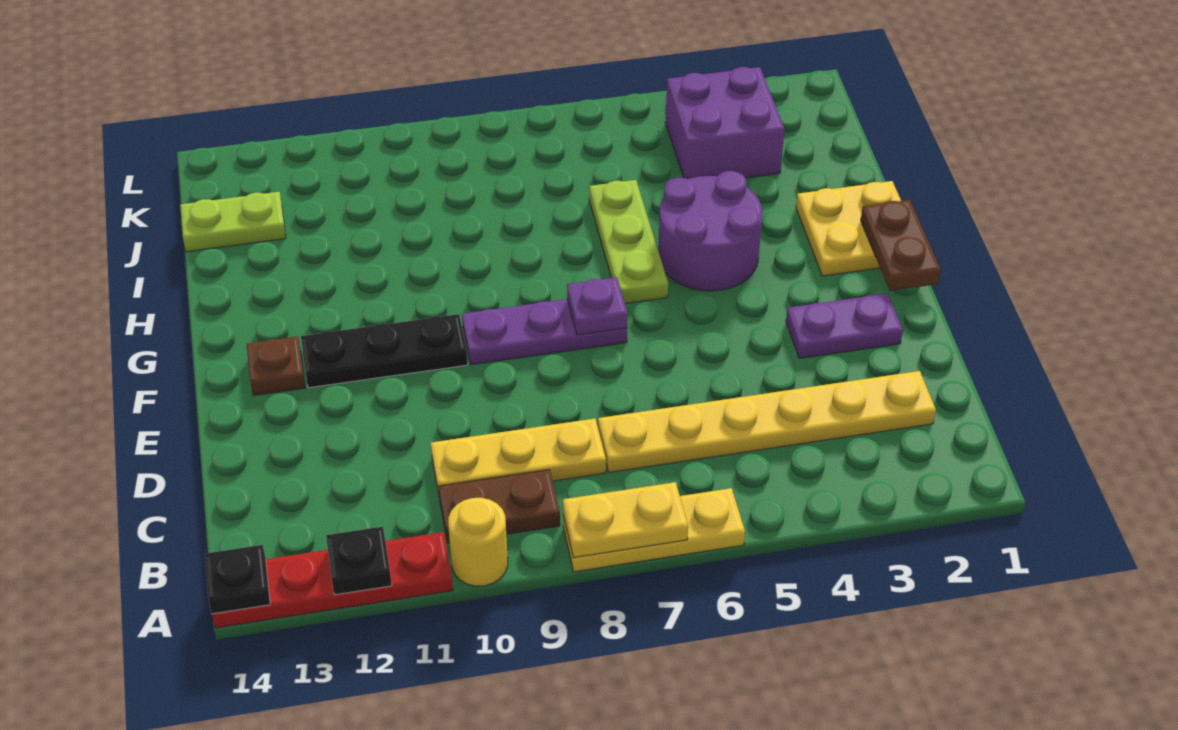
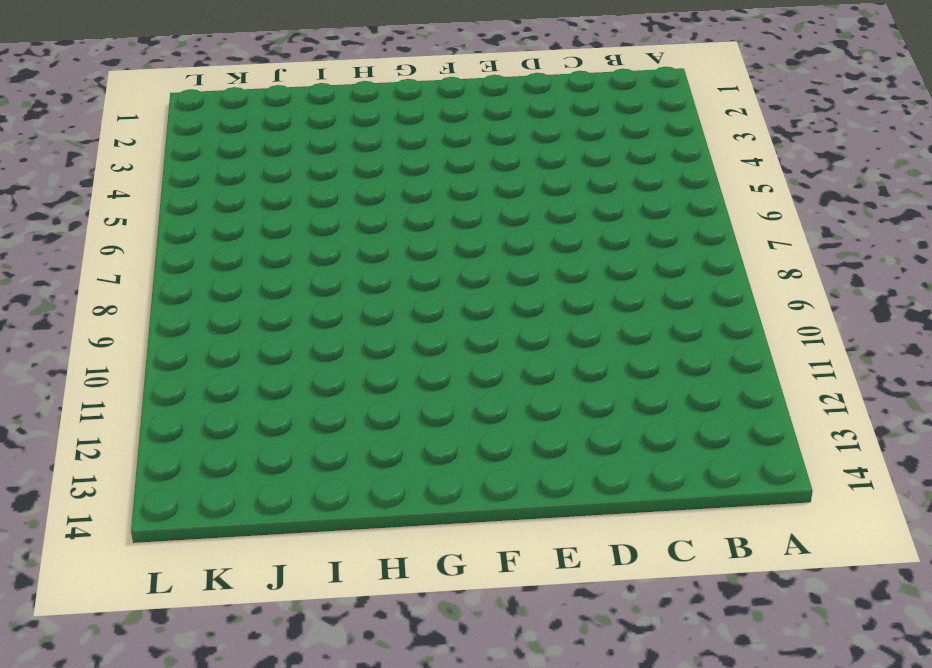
none -> yellow plate A6:A8 level 1
none -> yellow round brick A10 level 1
none -> red plate A11:A14 level 1

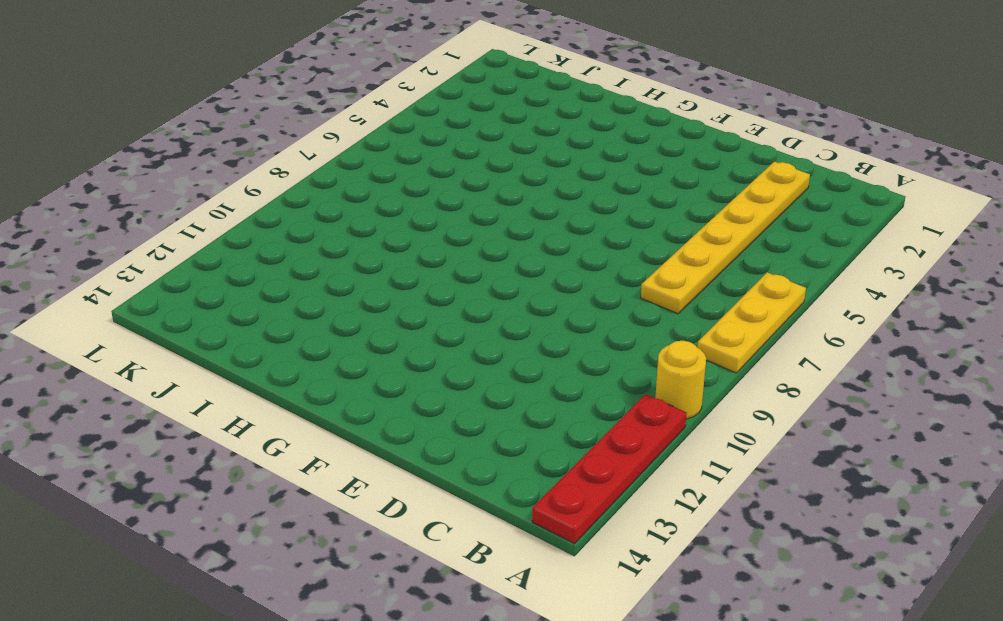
none -> brown plate B9:B10 level 1
none -> yellow plate C8:C10 level 1
none -> purple plate E2:E3 level 1

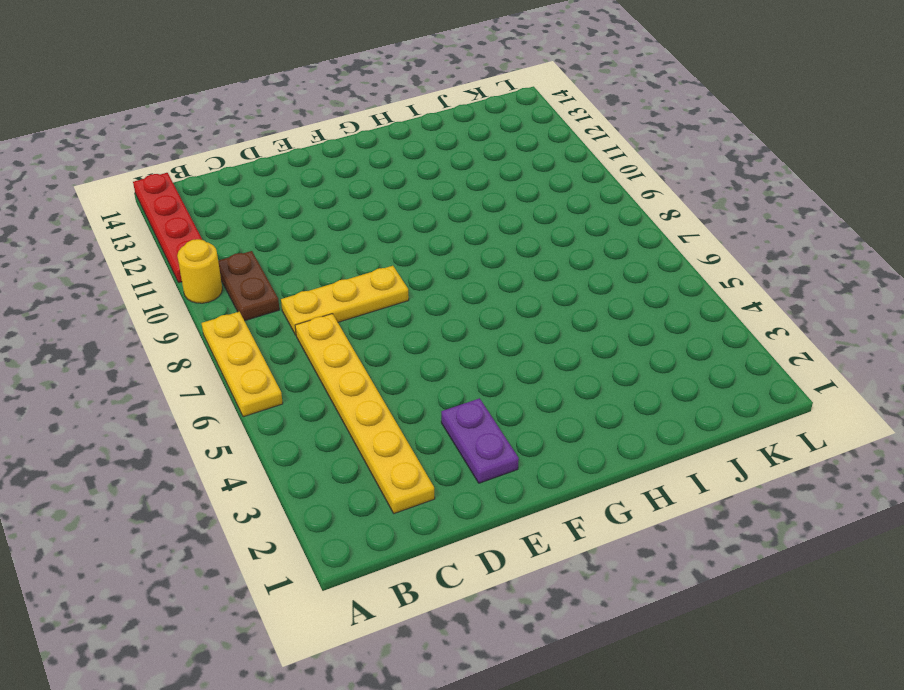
yellow plate C8:E8 level 1 -> yellow plate C8:C10 level 1
none -> purple plate F7:F9 level 1
none -> black plate F10:F12 level 1
none -> brown plate F13 level 1

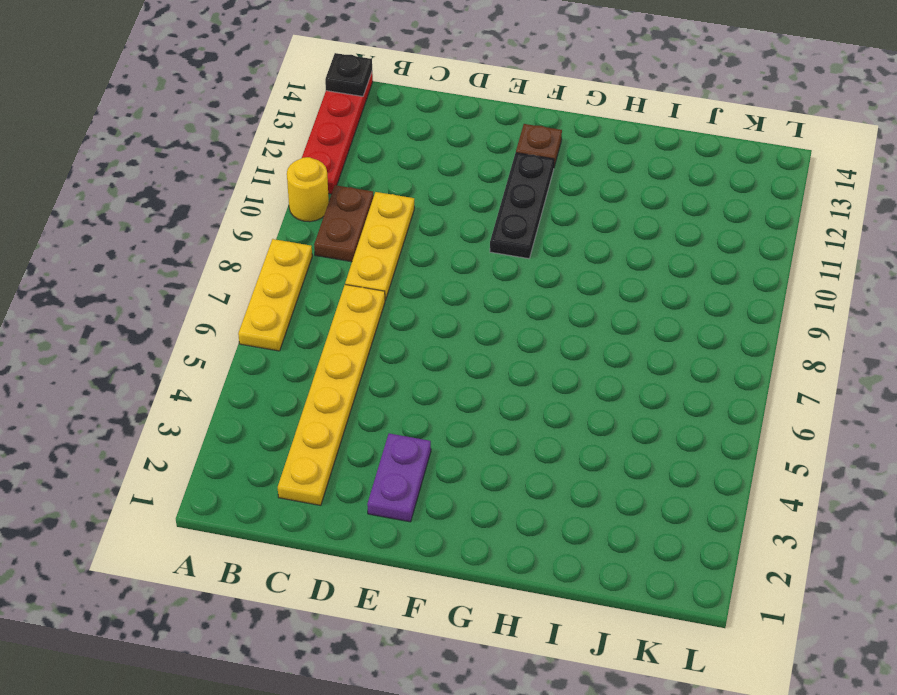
none -> purple plate F7:F9 level 1
none -> yellow plate G1:H2 level 1
none -> purple round brick G4:H5 level 1

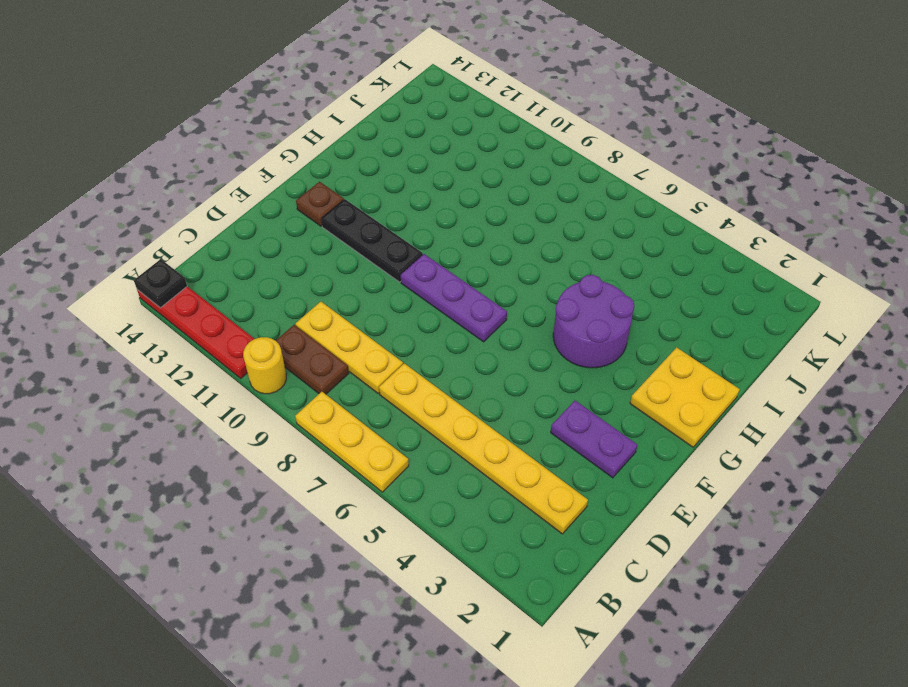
none -> lime plate G6:I6 level 1
none -> purple brick J3:K4 level 1
none -> lime plate J13:J14 level 1

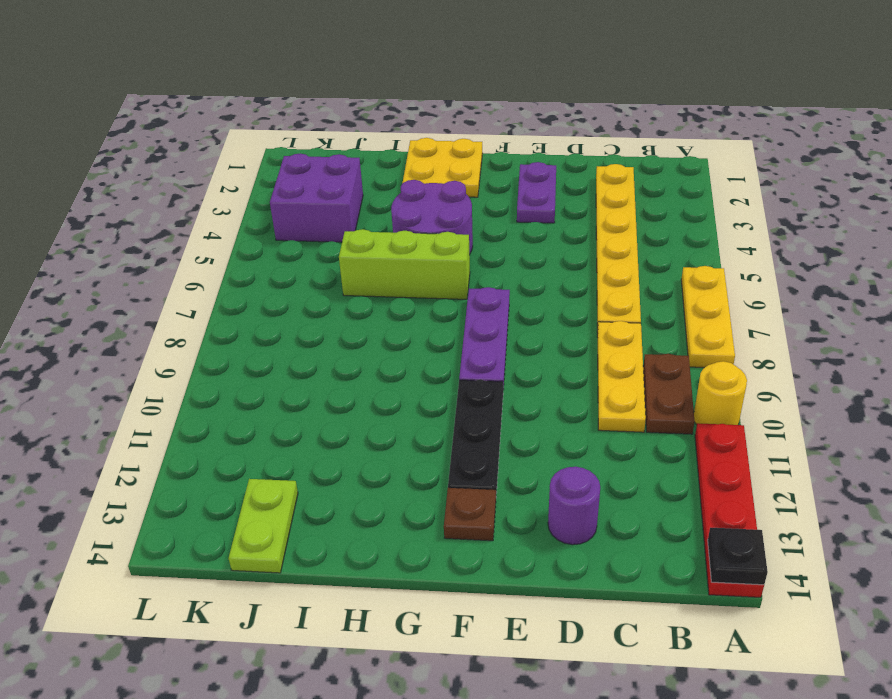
purple round brick D13 level 1 -> none
lime brick G6:I6 level 1 -> lime plate G6:I6 level 1
none -> yellow plate A7:A8 level 2
none -> black plate A12 level 2
none -> brown plate F1:G1 level 2

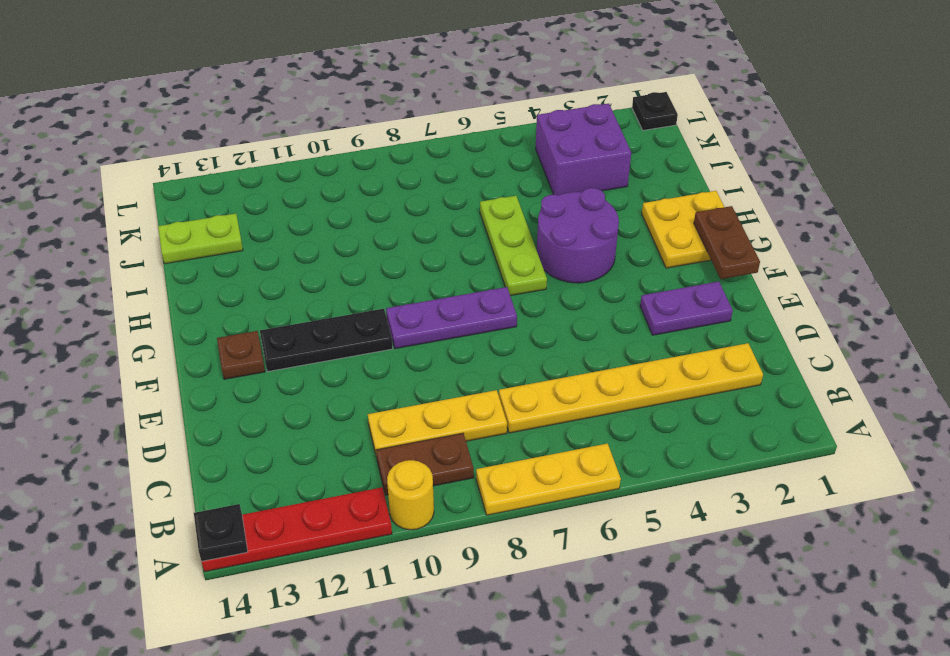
black plate L1 level 1 -> black plate A12 level 2
none -> yellow plate A7:A8 level 2
none -> purple plate F7 level 2

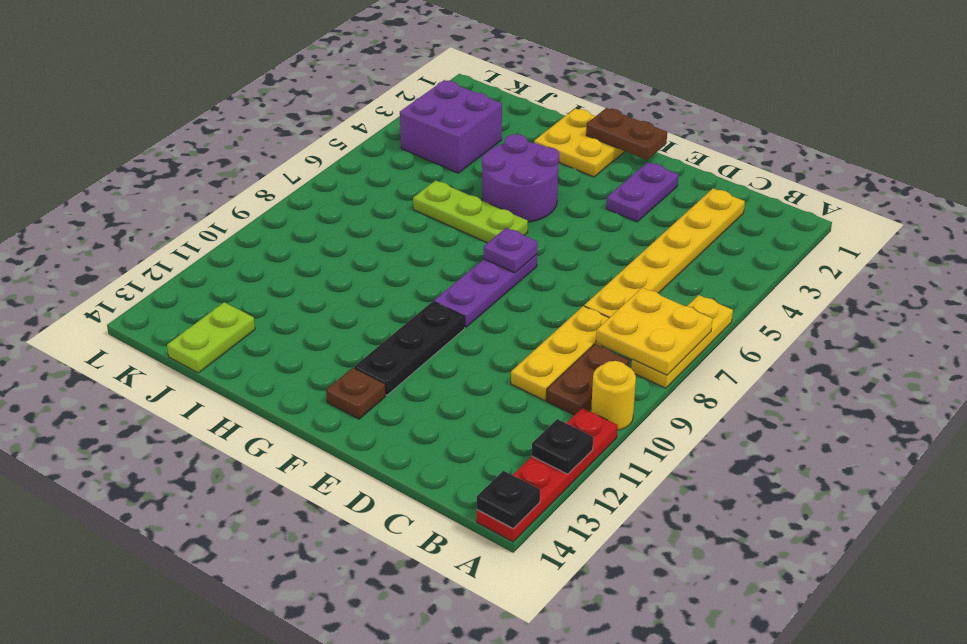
yellow plate A7:B8 level 2 -> yellow plate A7:A8 level 2

